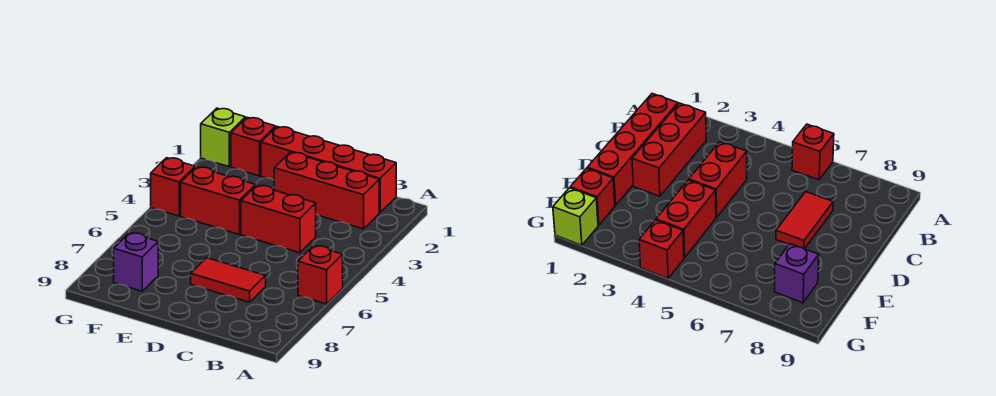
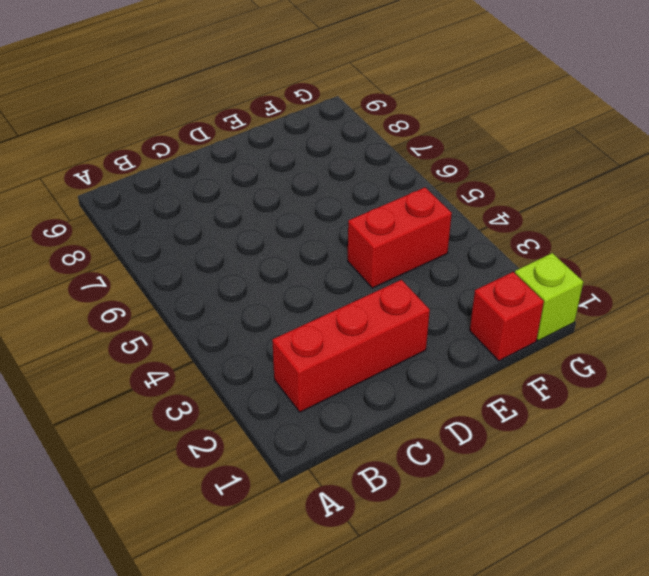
none -> red brick A6 level 1
none -> red brick B1:E1 level 1

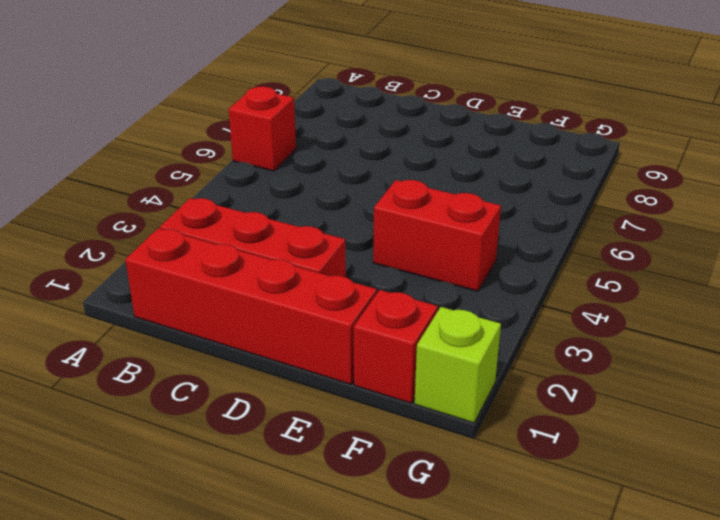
none -> red brick C4:D4 level 1
none -> red tile C7:D7 level 1

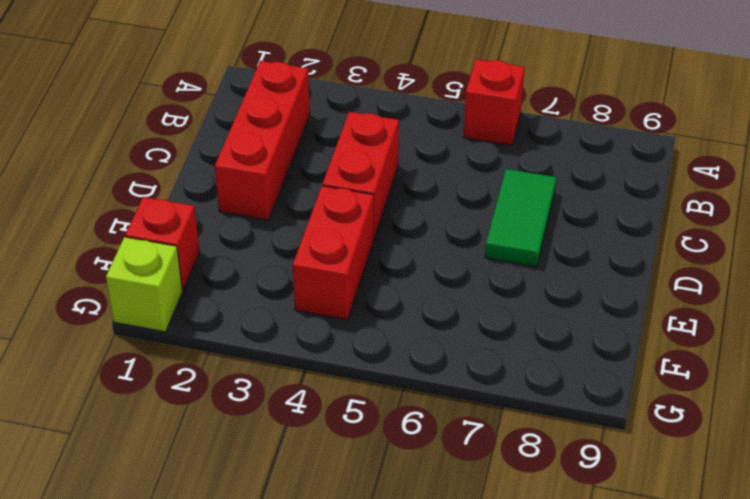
green tile C7:D7 level 1 -> red tile C7:D7 level 1
none -> red brick B1:E1 level 1
none -> purple brick F8 level 1

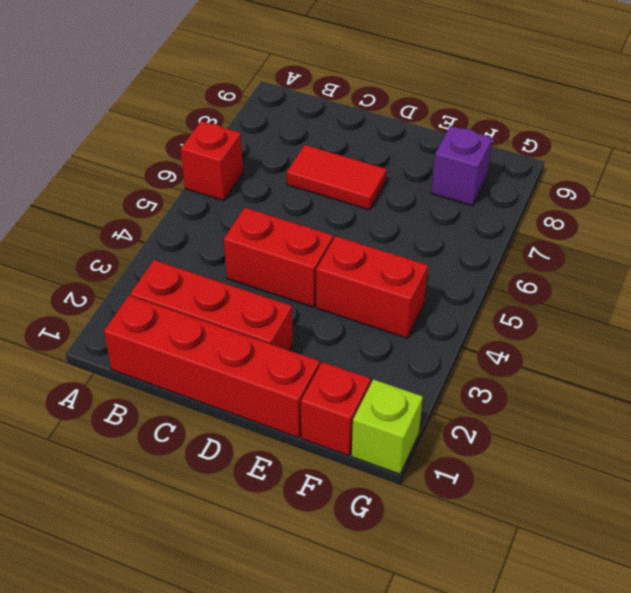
none -> red brick G4 level 1

